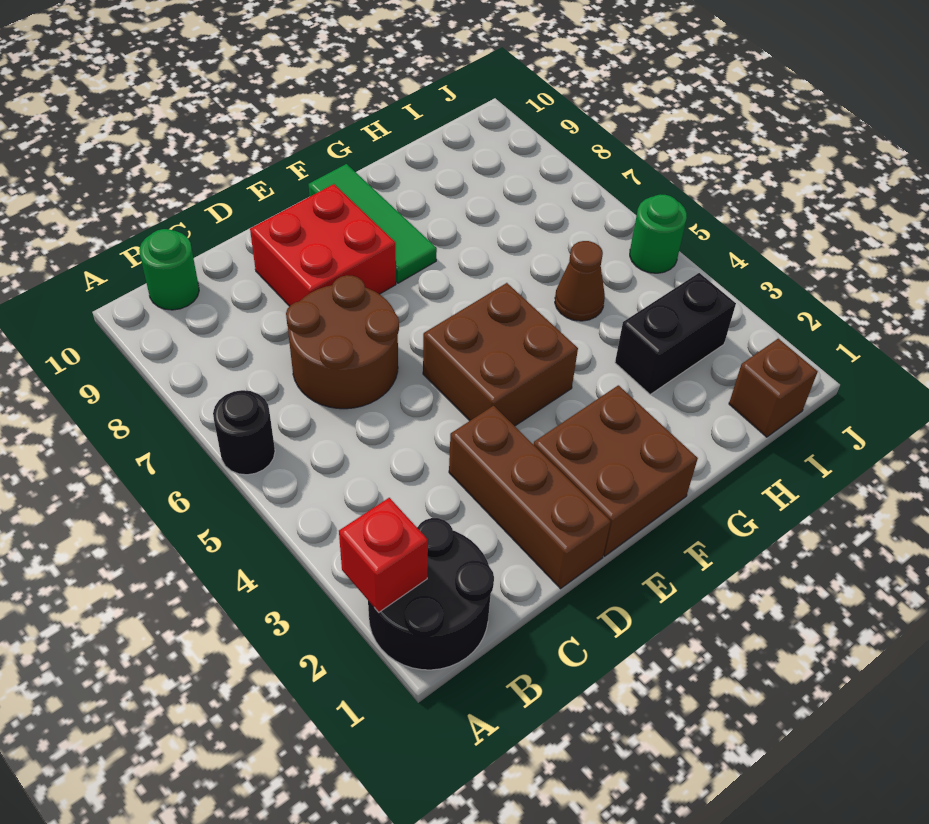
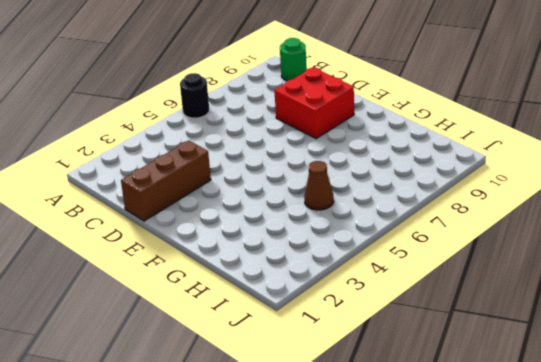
none -> black round brick A1:B2 level 1
none -> brown round brick C6:D7 level 1
none -> brown brick E1:F2 level 1

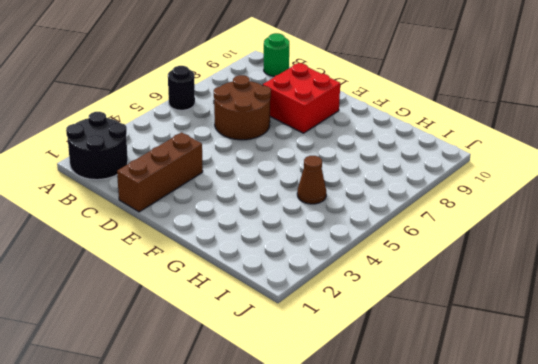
none -> brown brick E1:F2 level 1
none -> brown brick E4:F5 level 1
none -> green tile F8:F10 level 1

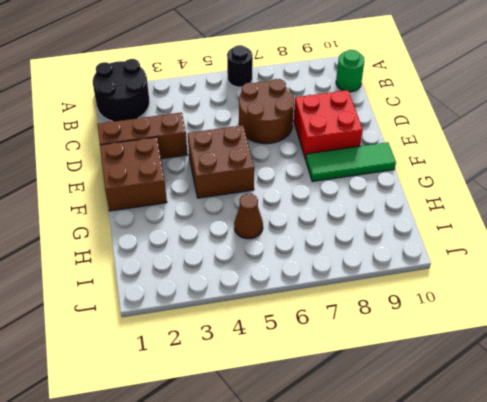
none -> black brick H3:I3 level 1
none -> brown brick I1 level 1
none -> green round brick J5 level 1

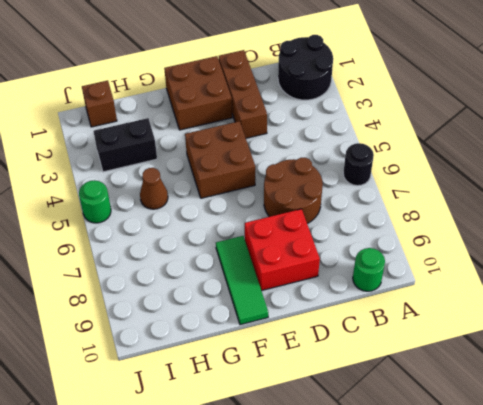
none -> red brick A2 level 2

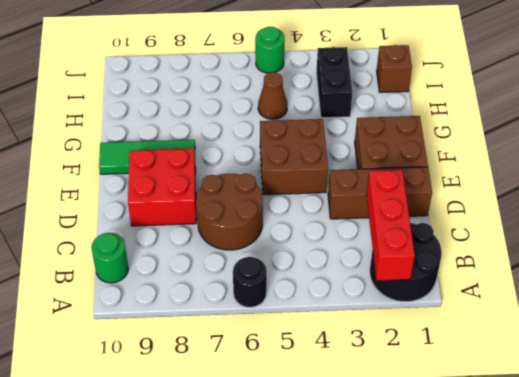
red brick A2:C2 level 2 -> red brick A2 level 2

